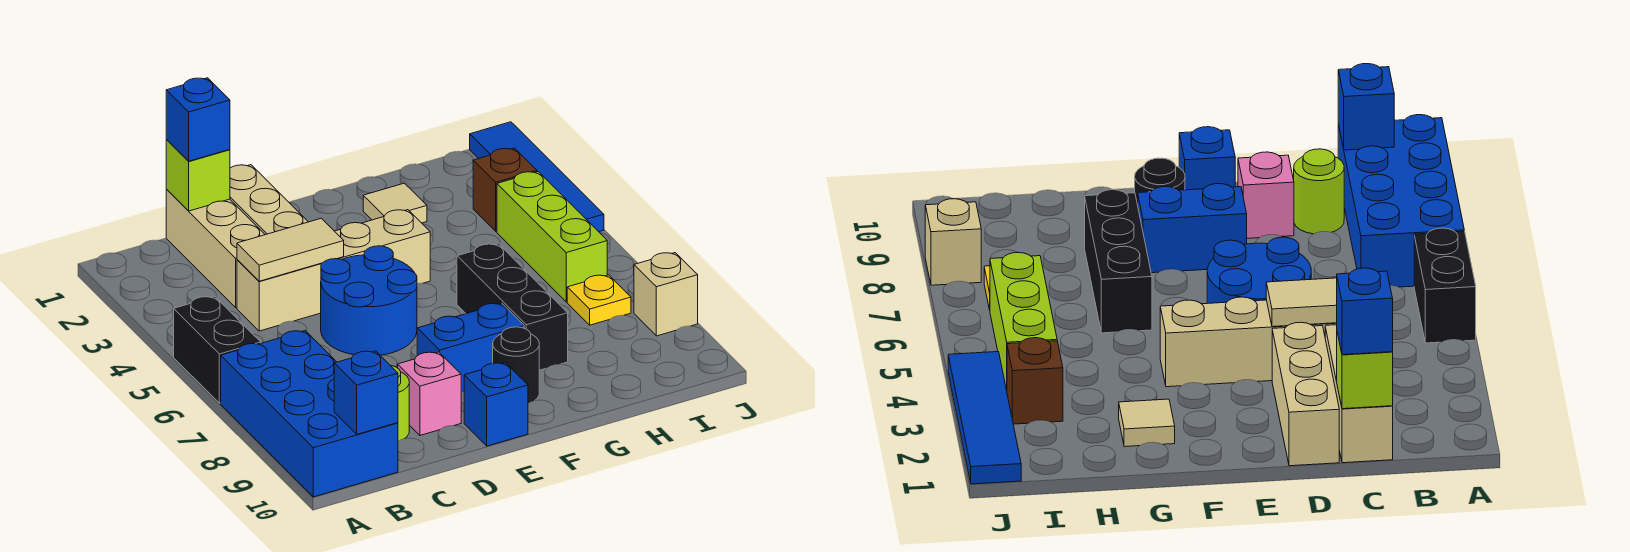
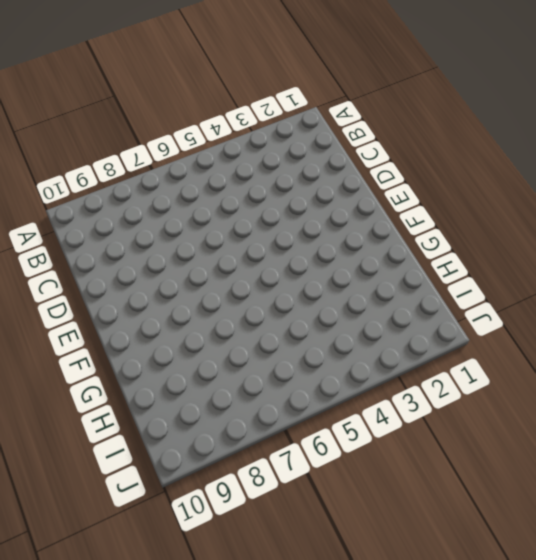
none -> black brick A5:A6 level 1
none -> blue brick A7:B10 level 1
none -> tan brick C1:C3 level 1

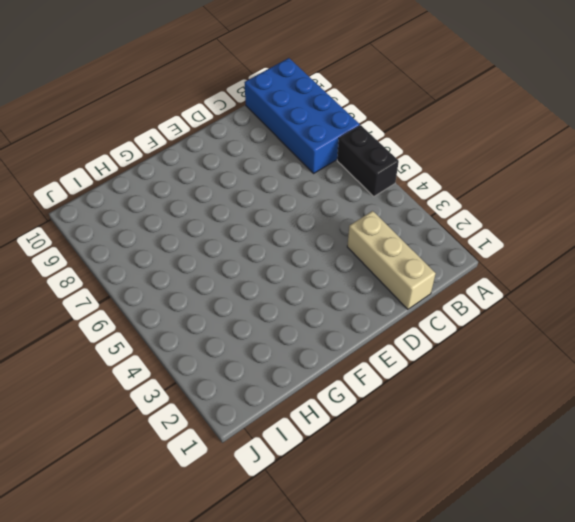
none -> tan brick C4:F4 level 1
none -> lime round brick C9 level 1
none -> tan brick D1:D3 level 1

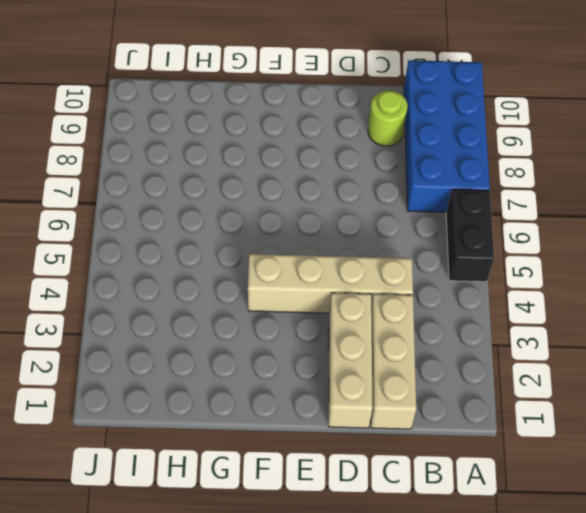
none -> blue round brick D5:E6 level 1
none -> pink brick D9 level 1
none -> blue brick E8:F8 level 1

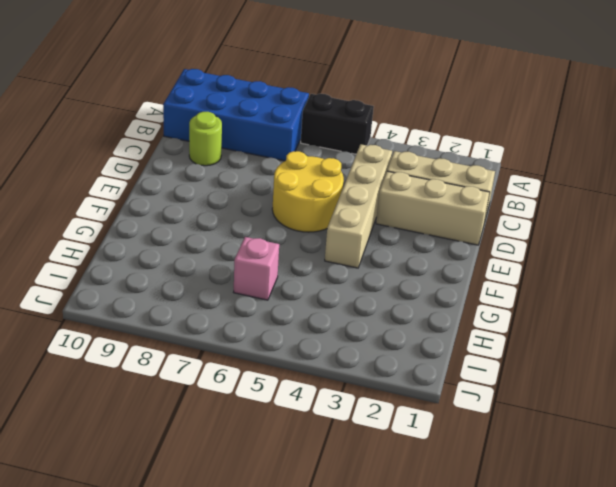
yellow round brick D5:E6 level 1 -> blue round brick D5:E6 level 1
pink brick H6 level 1 -> pink brick D9 level 1
none -> blue brick E8:F8 level 1
none -> blue brick E10 level 1
none -> black round brick F9 level 1

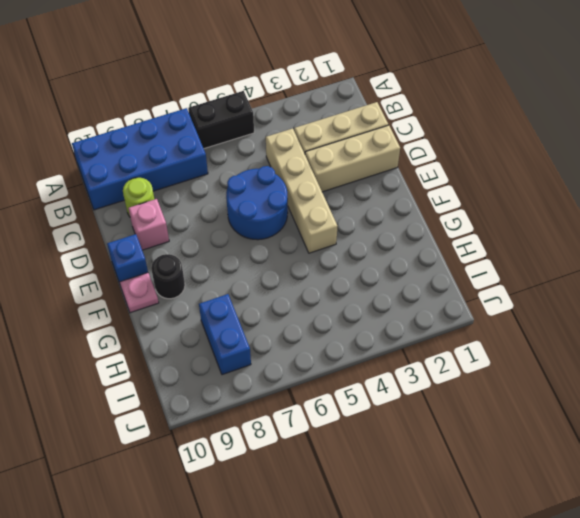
pink plate F10 level 1 -> none
blue brick H8:I8 level 1 -> blue brick E8:F8 level 1
none -> tan tile G2 level 1
none -> black brick G6:G8 level 1
none -> brown brick I3 level 1

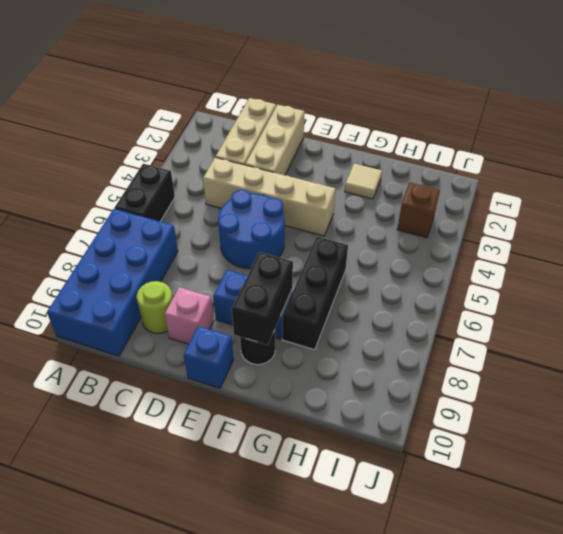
black brick F8:F9 level 2 -> none
none -> lime brick I4:I6 level 1
none -> yellow plate I7 level 1
none -> blue tile J1:J4 level 1

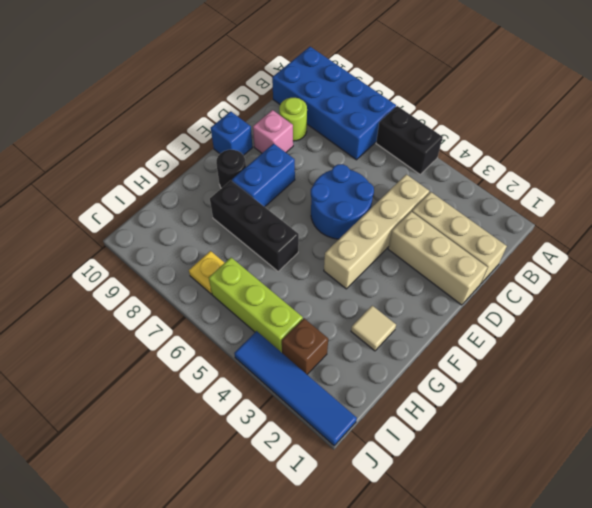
none -> tan brick J8 level 1
none -> blue brick B10 level 2
none -> lime brick C1 level 2

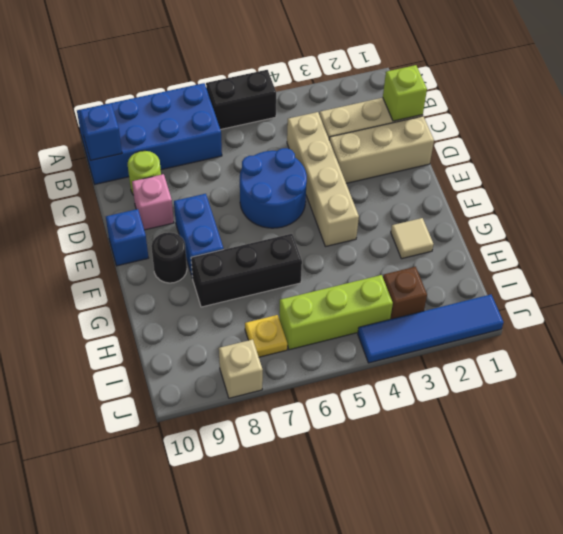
none -> tan tile C4:D4 level 2
none -> blue brick C1 level 3

